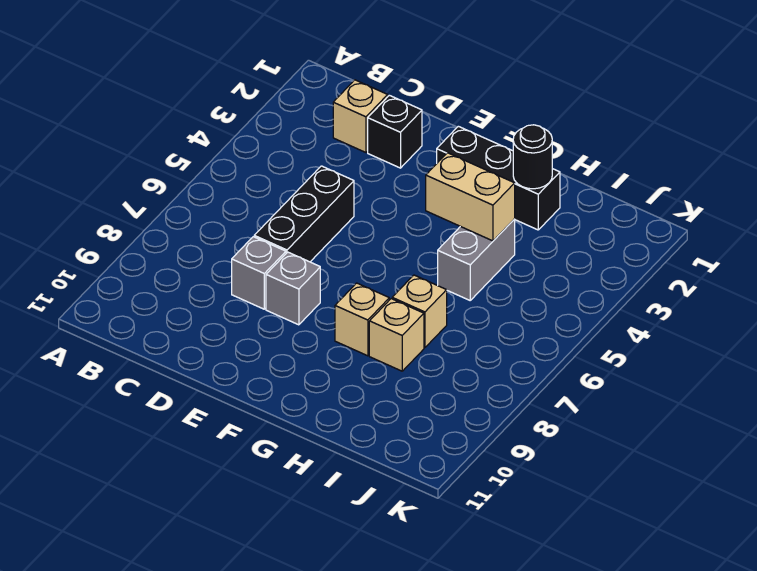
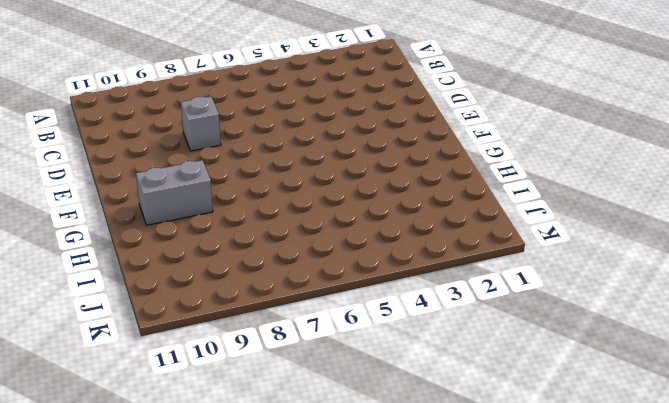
grey brick G9:G10 level 1 -> grey brick H4:H5 level 1
none -> tan brick C2 level 1
none -> black brick D2 level 1
none -> black brick D5:D7 level 1

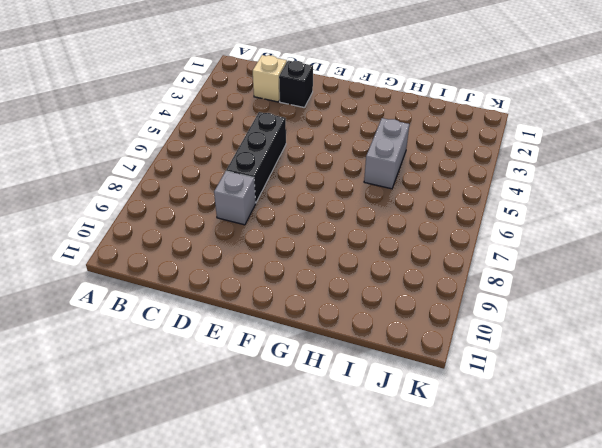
none -> grey brick E8 level 1
none -> black brick F2:H2 level 1
none -> tan brick G8 level 1

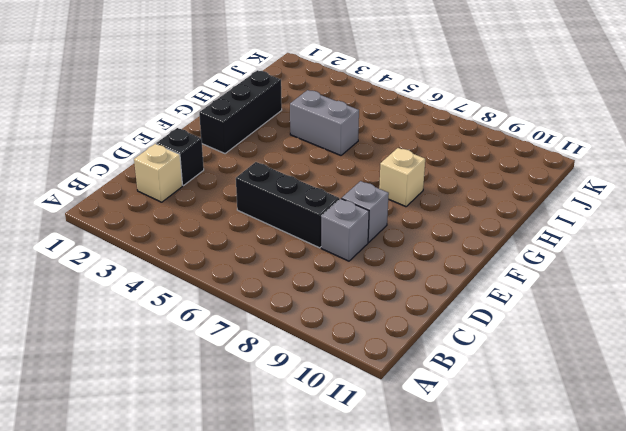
none -> tan brick H7 level 1
none -> tan brick H8 level 1
none -> tan brick G4:H4 level 2

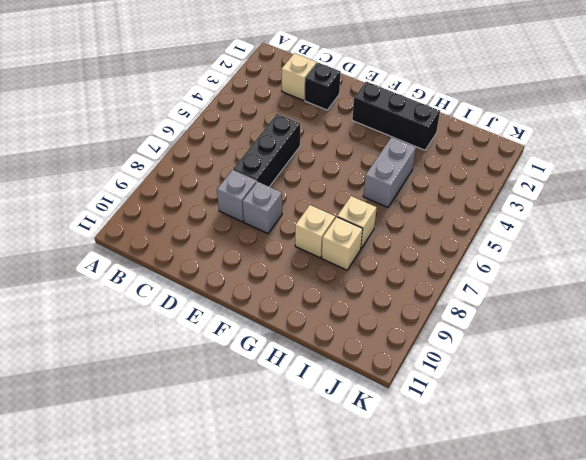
none -> tan brick G4:H4 level 2
none -> black round brick H2 level 2

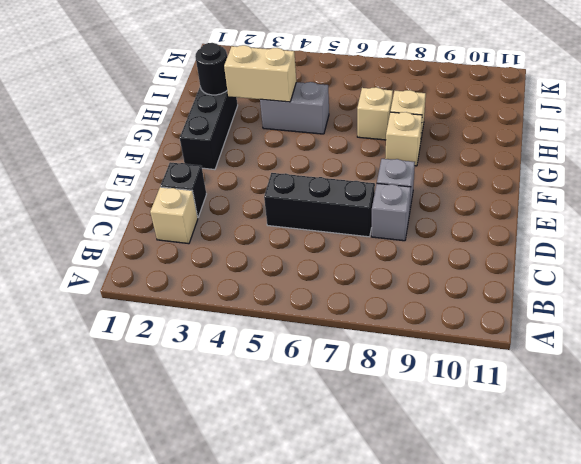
tan brick H3:H4 level 2 -> tan brick G4:H4 level 2

